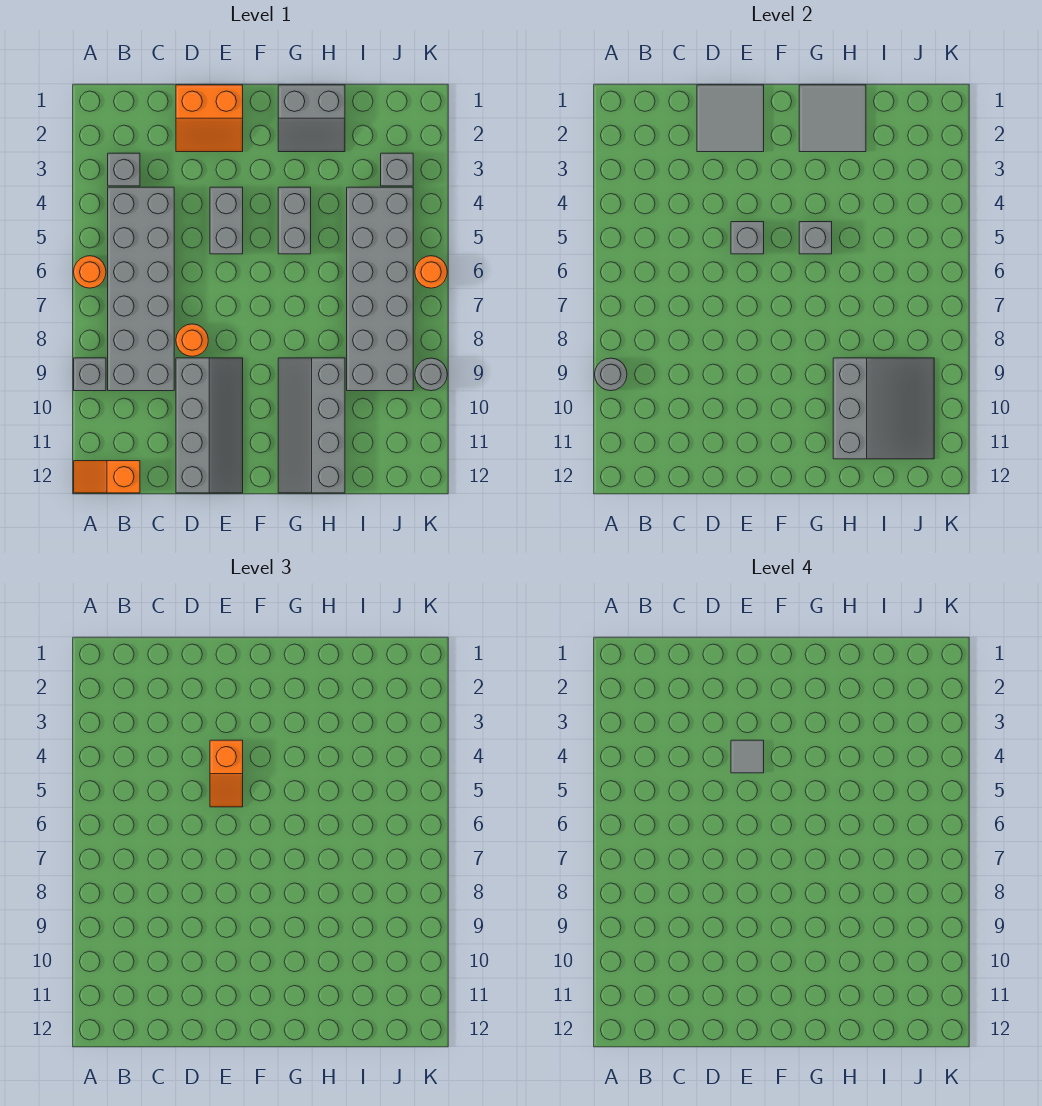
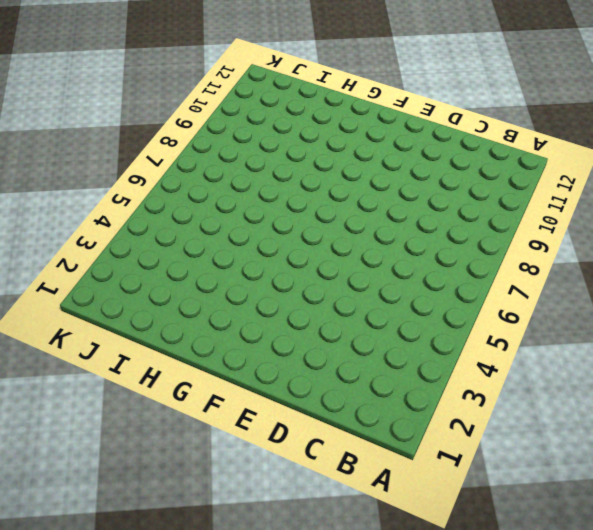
none -> orange round brick A6 level 1
none -> grey brick A9 level 1
none -> orange slope A12:B12 level 1 top B

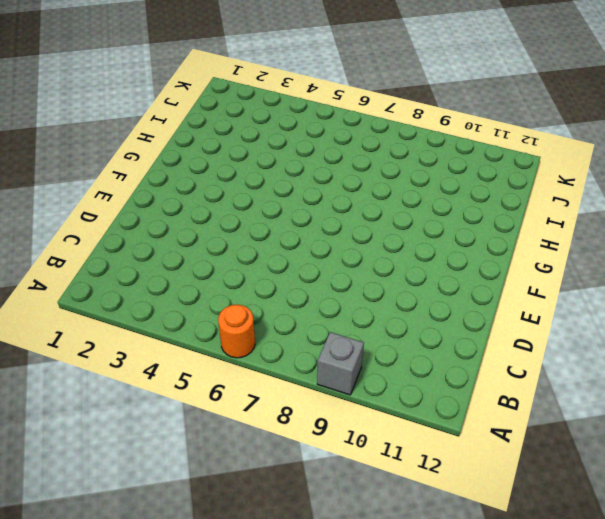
none -> orange slope A12:B12 level 1 top B
none -> grey brick B3 level 1
none -> grey brick B4:C9 level 1

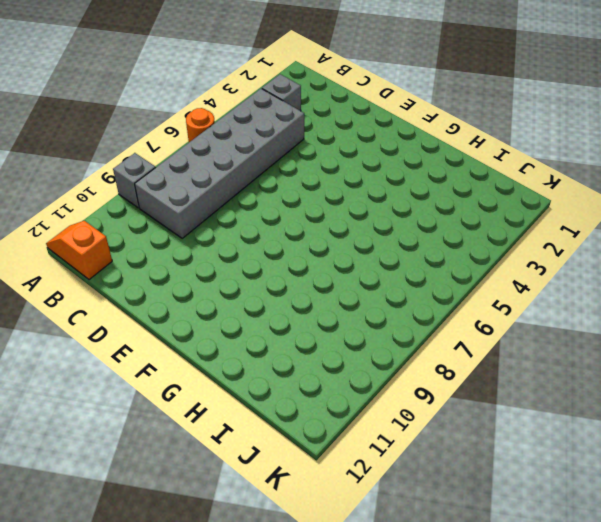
none -> orange slope D1:E2 level 1 top 1
none -> orange round brick D8 level 1
none -> grey slope D9:E12 level 1 top D

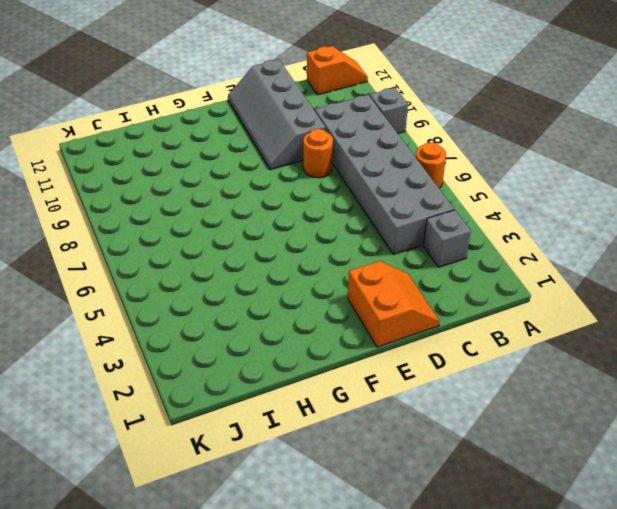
orange slope D1:E2 level 1 top E -> orange slope D1:E2 level 1 top 1
none -> grey brick E4:E5 level 1
none -> grey slope G1:H2 level 1 top 1
none -> grey brick G4:G5 level 1

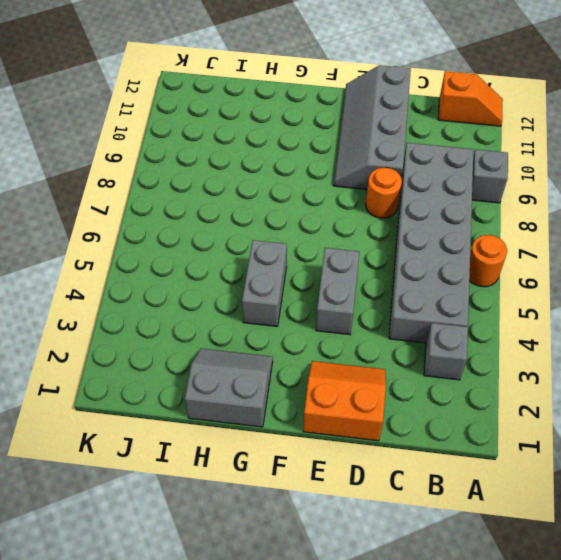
none -> grey slope G9:H12 level 1 top H
none -> grey brick I4:J9 level 1
none -> grey brick J3 level 1

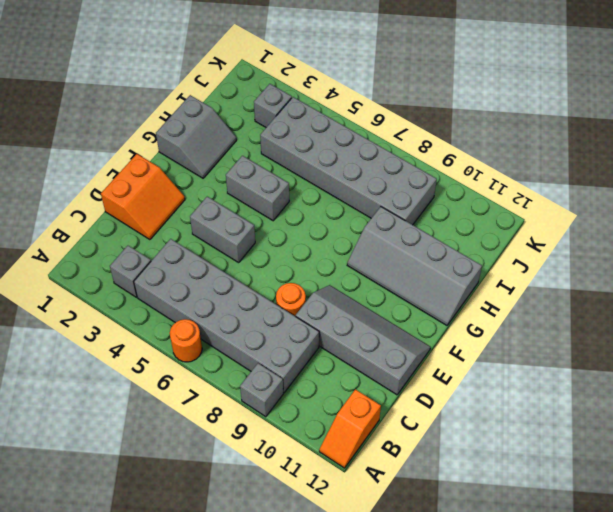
none -> orange round brick K6 level 1
none -> grey round brick K9 level 1
none -> grey round brick A9 level 2

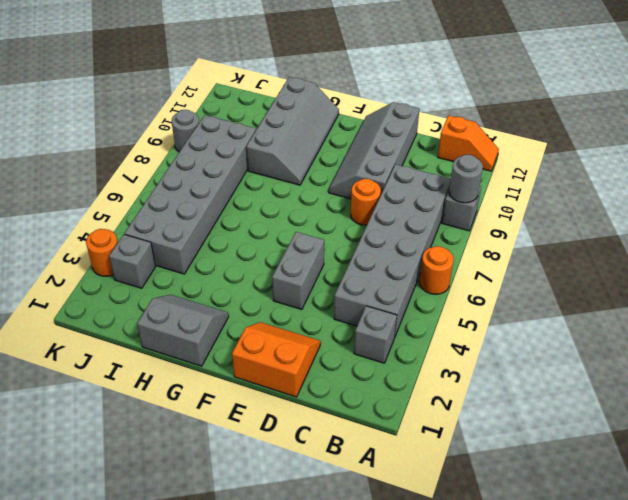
orange round brick K3 level 1 -> orange round brick K6 level 1
none -> grey brick G4:G5 level 1
none -> grey tile D1:E2 level 2
none -> grey brick E5 level 2

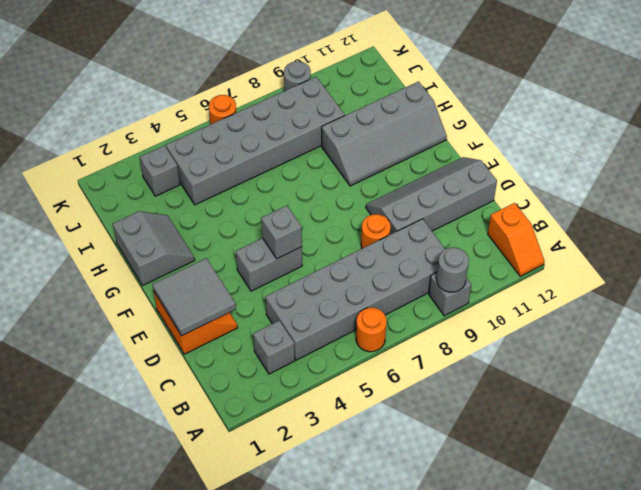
none -> grey brick G4:G5 level 1
none -> grey tile G1:H2 level 2
none -> grey brick G5 level 2

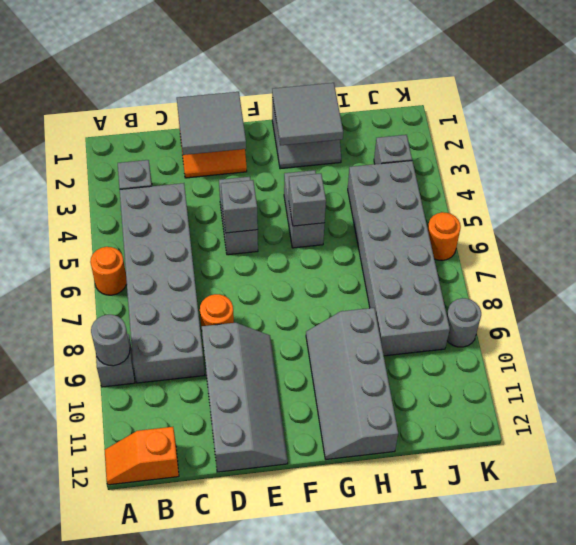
none -> grey slope H9:J11 level 2 top H
none -> orange slope E4:E5 level 3 top 4
none -> grey tile E4 level 4

